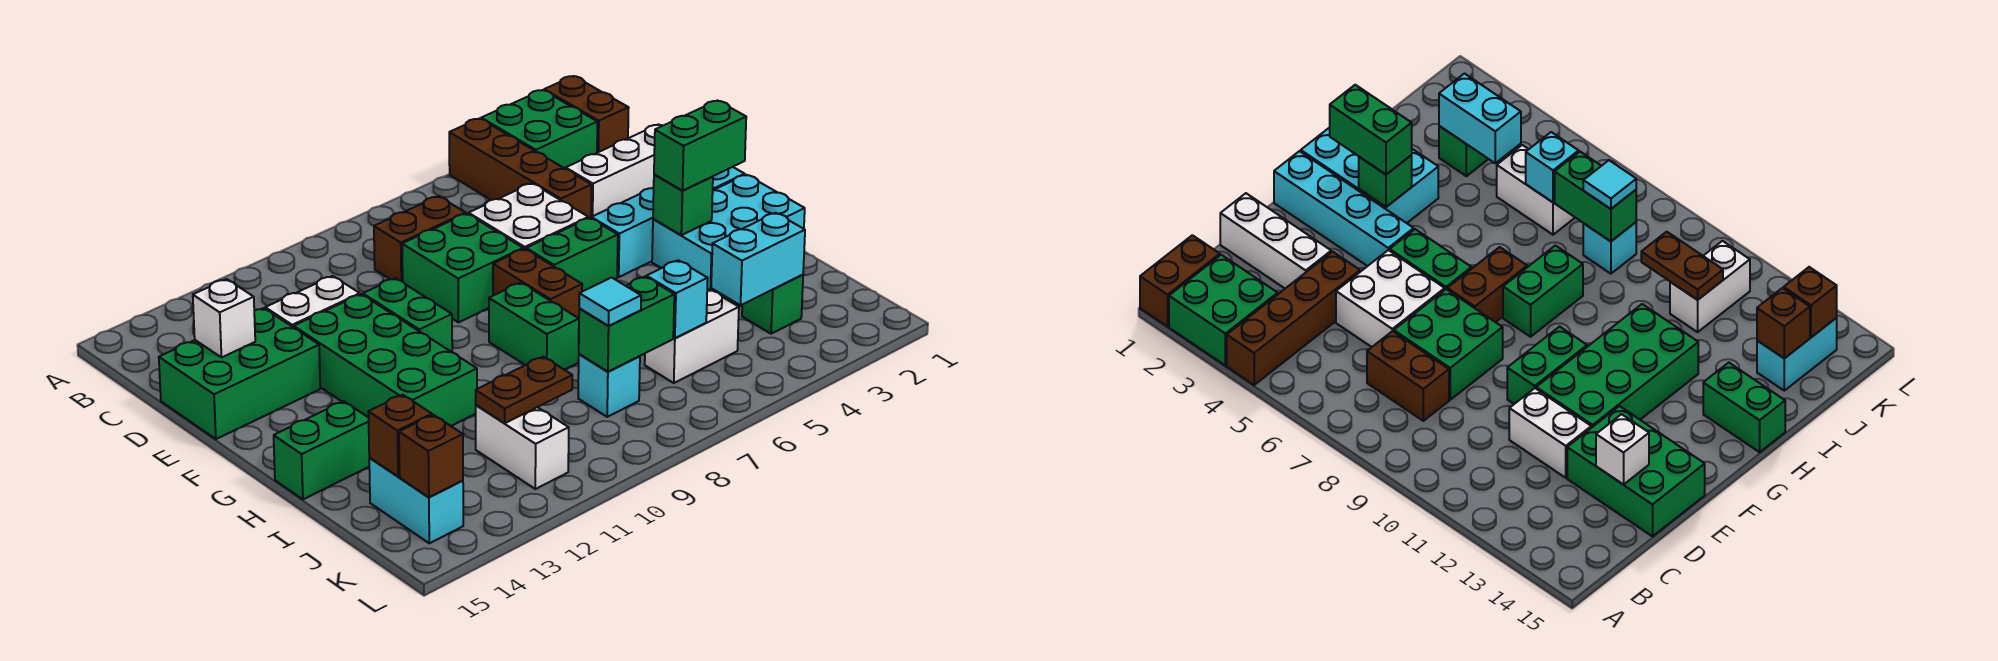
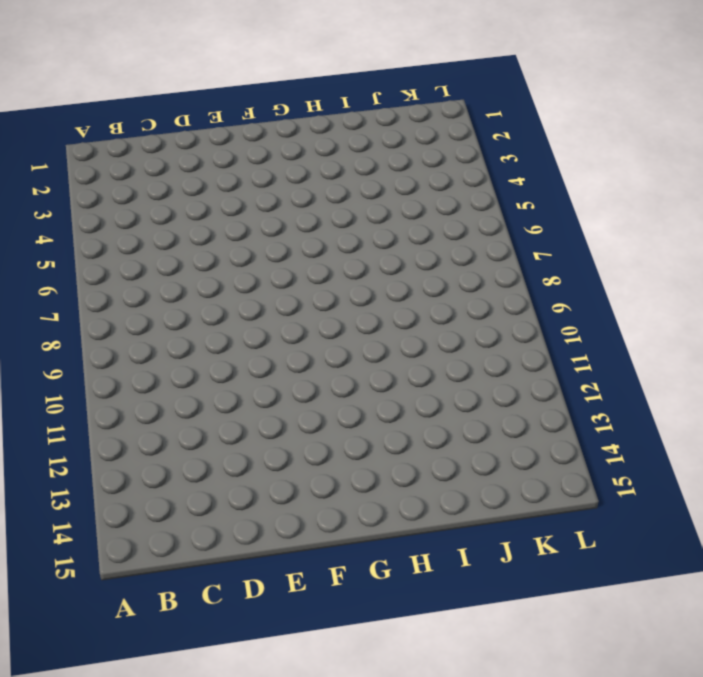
none -> brown brick A1:B1 level 1
none -> green brick A2:B3 level 1
none -> brown brick A4:D4 level 1
none -> brown brick C7:C8 level 1

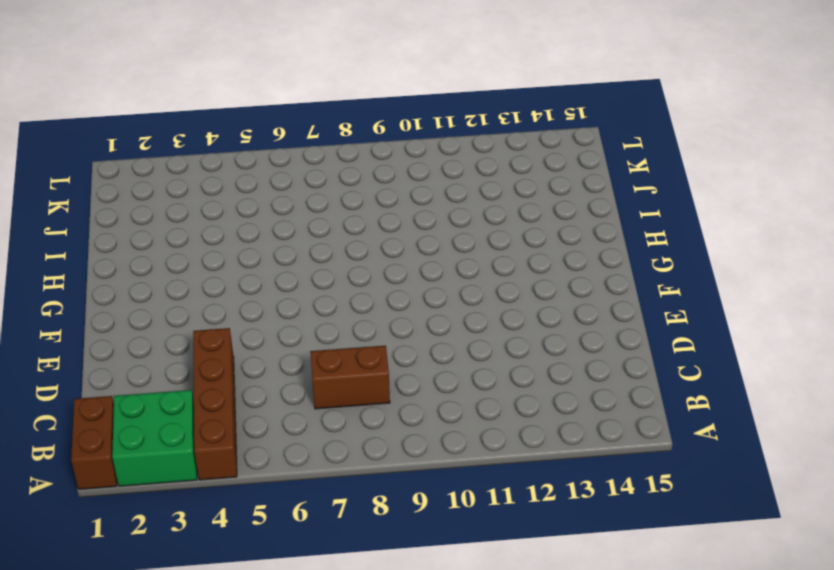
none -> white brick D1:D3 level 1
none -> white brick D5:E6 level 1
none -> green brick D7:E8 level 1
none -> white brick D11:D12 level 1

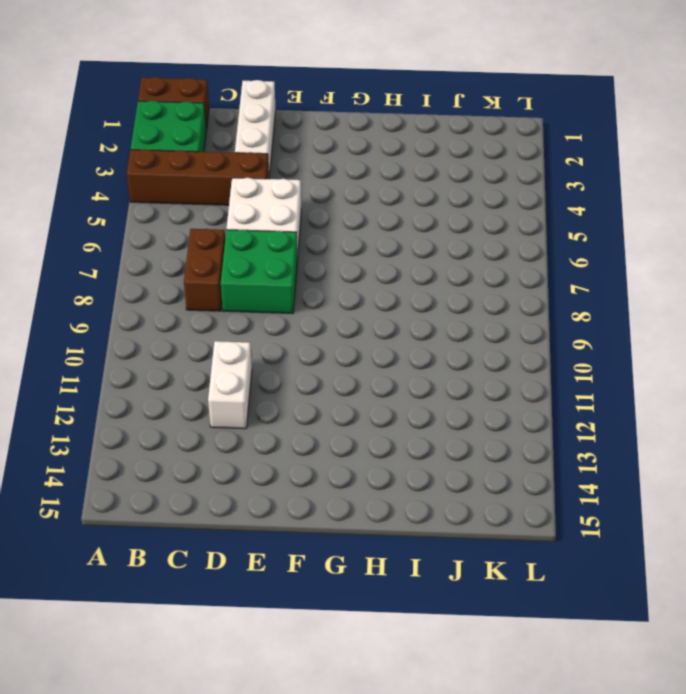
none -> green brick D13:E15 level 1
none -> green brick E10:F10 level 1
none -> green brick E11:H12 level 1
none -> cyan brick F1:F4 level 1

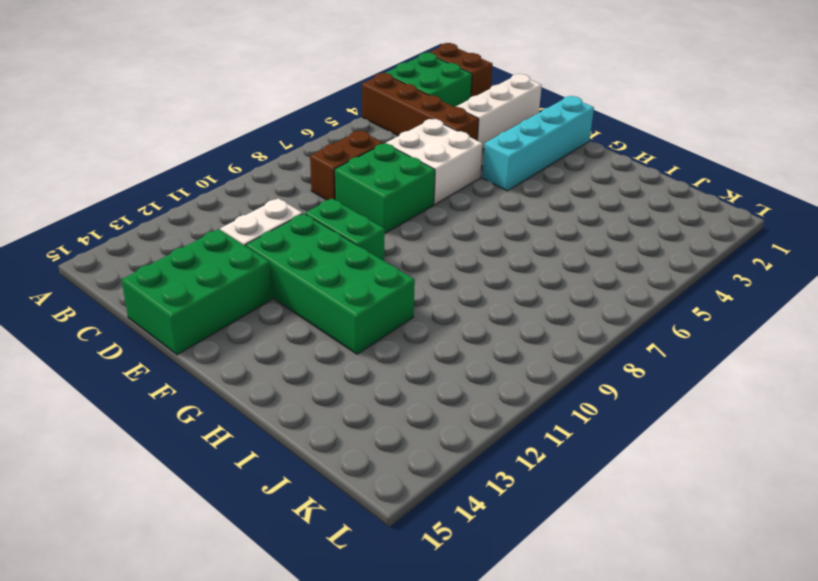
none -> green brick F5:F6 level 1
none -> brown brick F7:G7 level 1
none -> cyan brick G1:H3 level 1
none -> green brick G8:H8 level 1

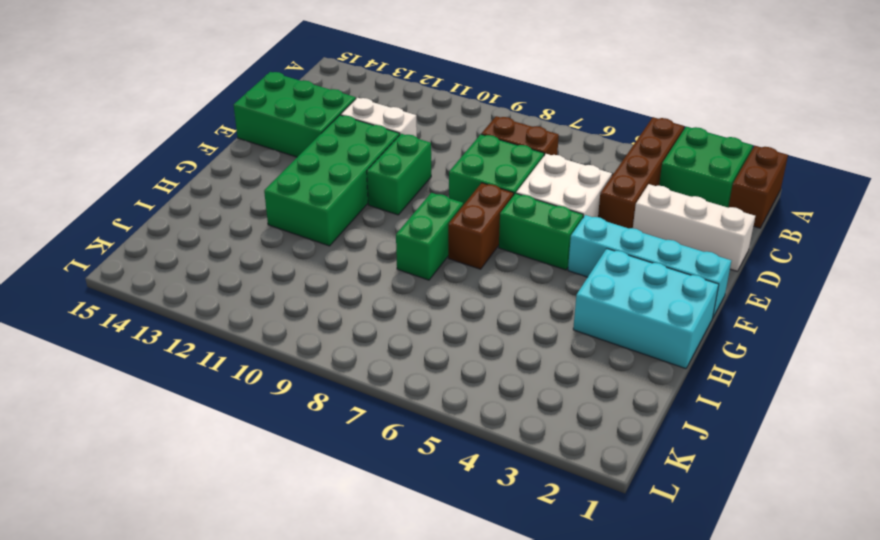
none -> green brick H14:H15 level 1
none -> green brick J3 level 1
none -> white brick J5:J6 level 1
none -> cyan brick J8 level 1

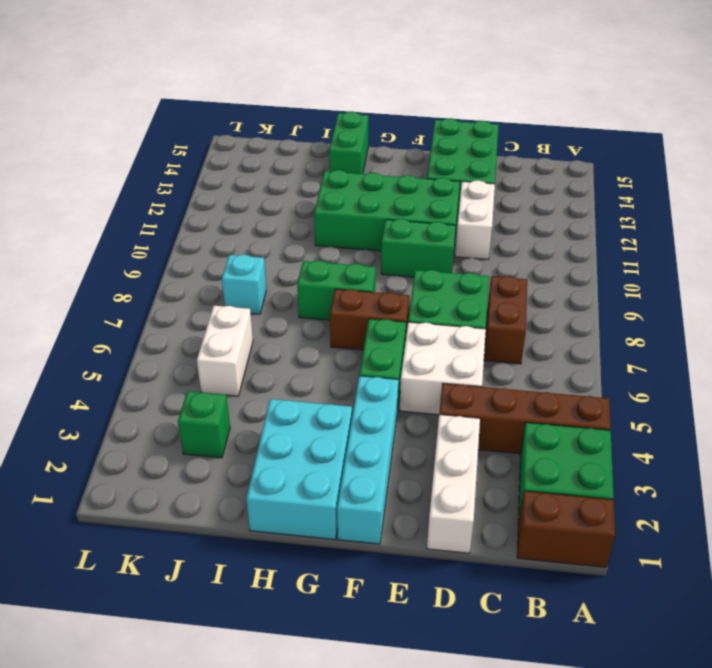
none -> white brick J11:K11 level 1
none -> cyan brick J14:K14 level 1
none -> white brick D14 level 2
none -> green brick G3 level 2

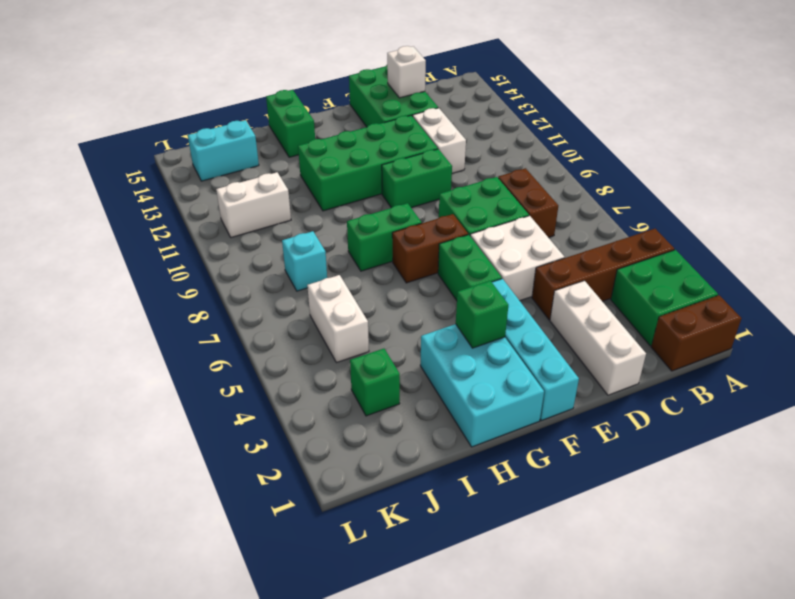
none -> cyan brick J3:J4 level 2
none -> cyan brick J6 level 2
none -> green brick J7:J8 level 2
none -> brown plate J10:J11 level 2

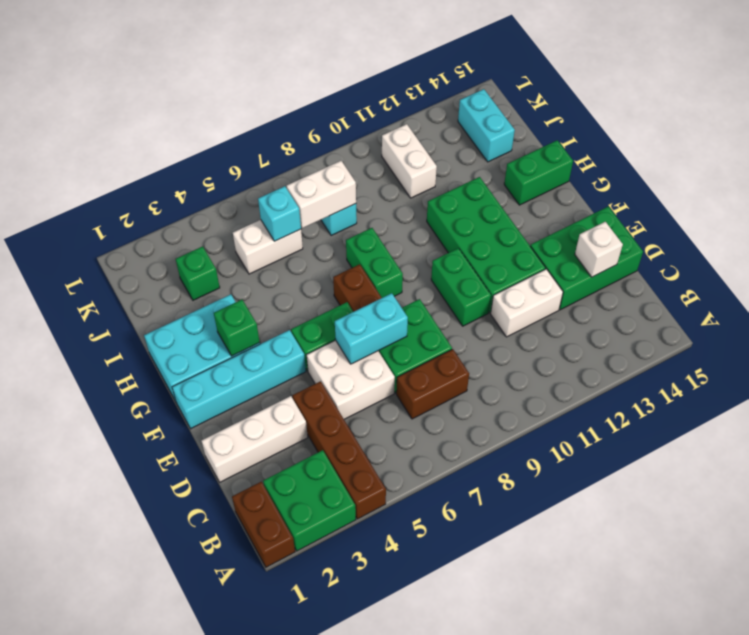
cyan brick E6:E7 level 2 -> cyan brick J3:J4 level 2
white brick J7:J8 level 2 -> green brick J7:J8 level 2
none -> brown plate J10:J11 level 2
none -> brown brick J14 level 2
none -> brown brick K14 level 2
none -> green brick G2:G3 level 3

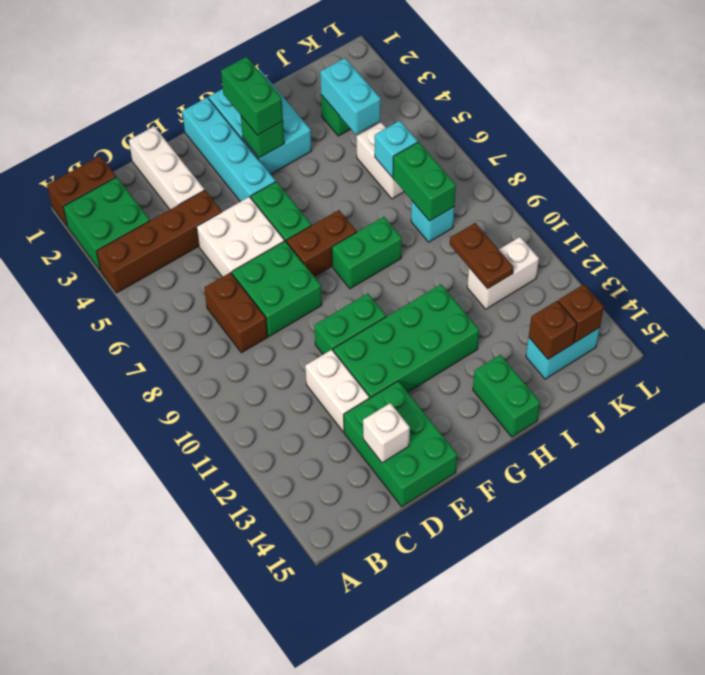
none -> cyan tile J8 level 3

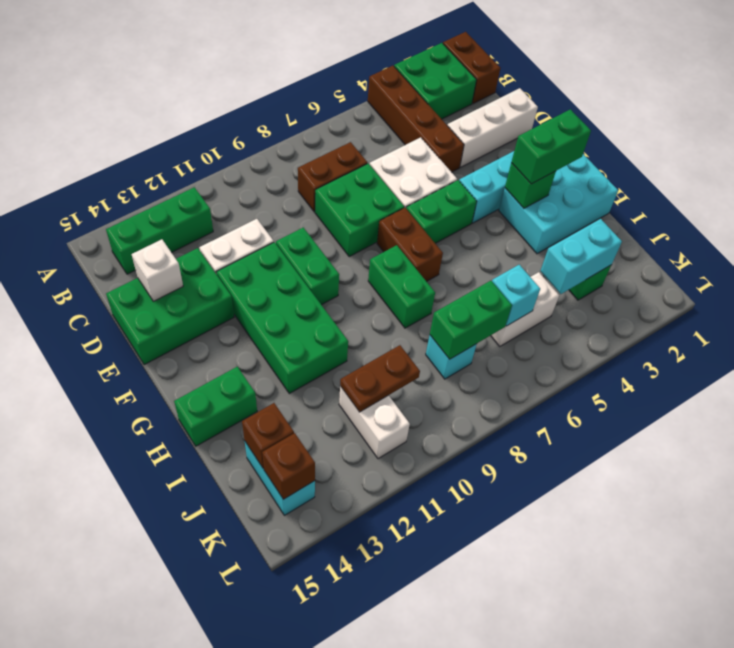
green brick B12:B14 level 1 -> none
none -> cyan tile J8 level 3

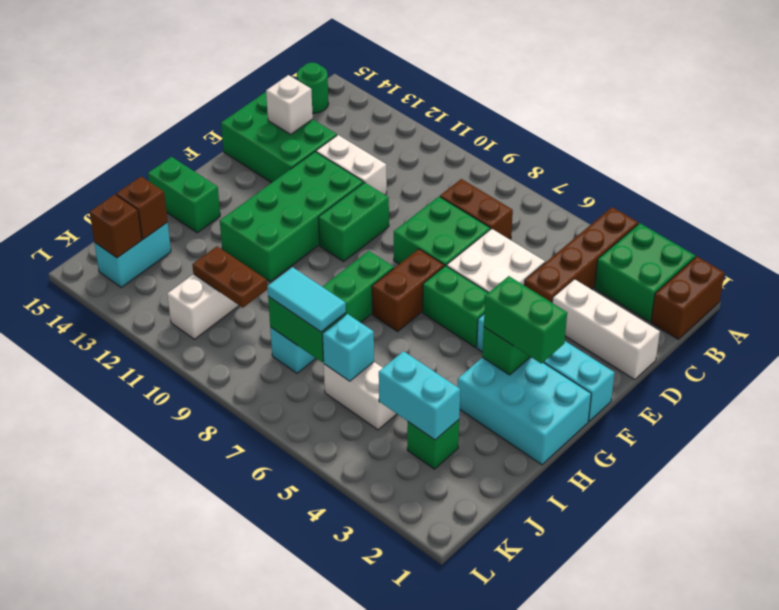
green round brick B15 level 1 -> none
cyan tile J7:J8 level 3 -> cyan tile J8 level 3

